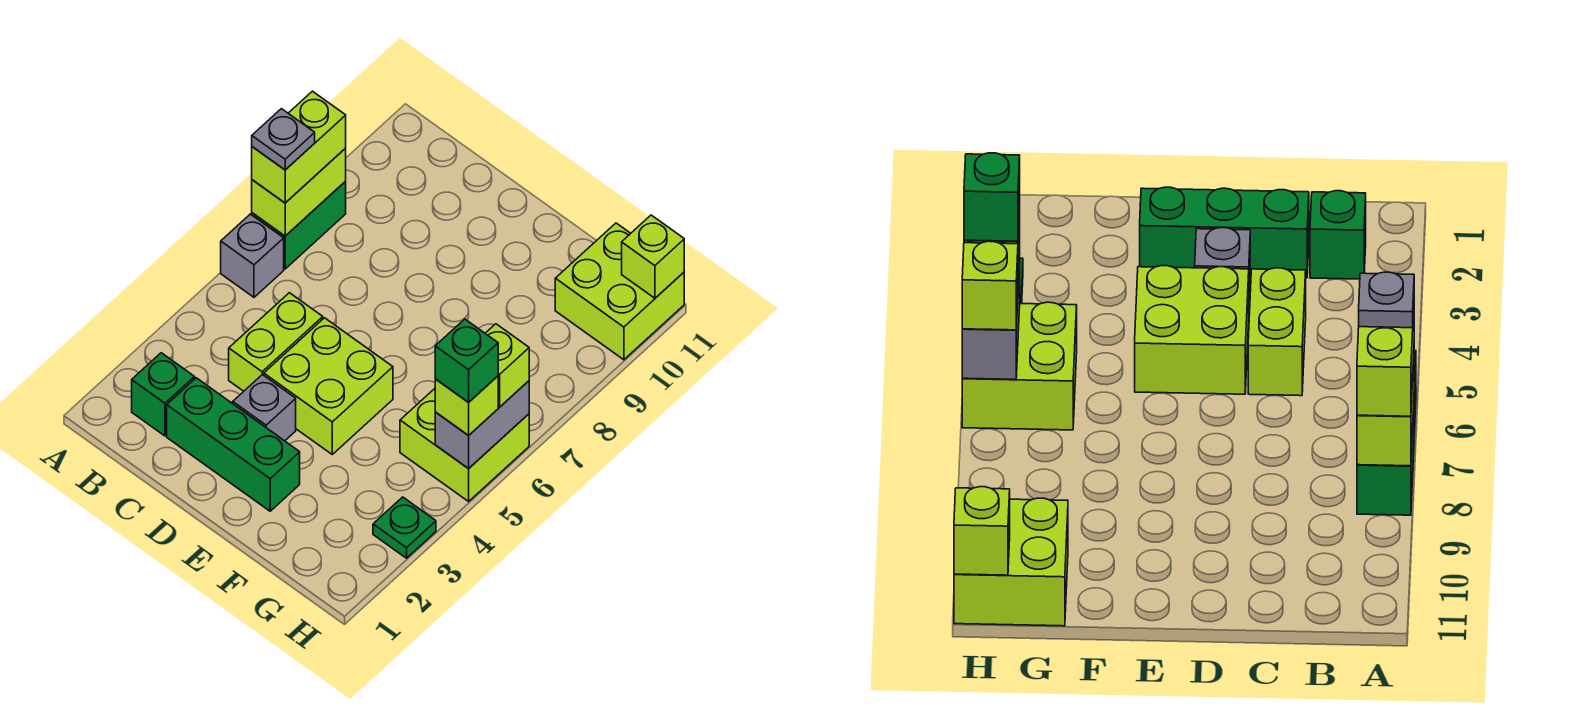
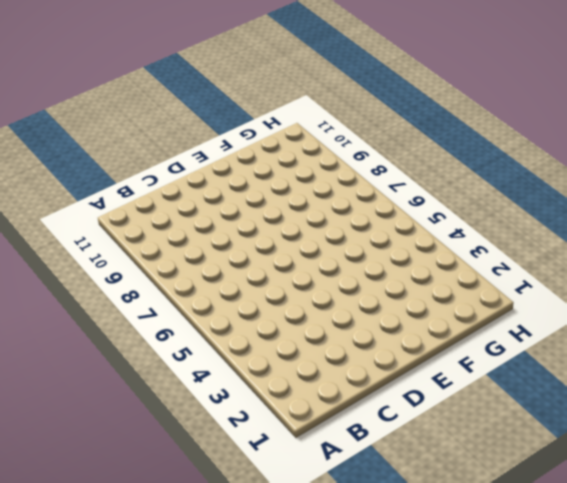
none -> grey brick A6 level 1
none -> green brick A7:A8 level 1
none -> green brick B2 level 1

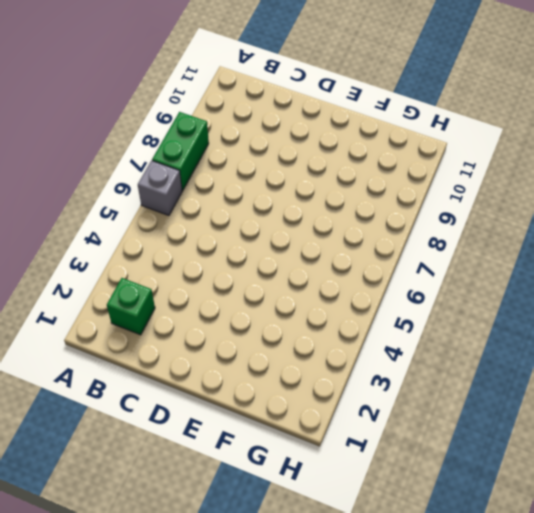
none -> green brick C2:E2 level 1
none -> lime brick C4:C5 level 1
none -> grey brick D3 level 1

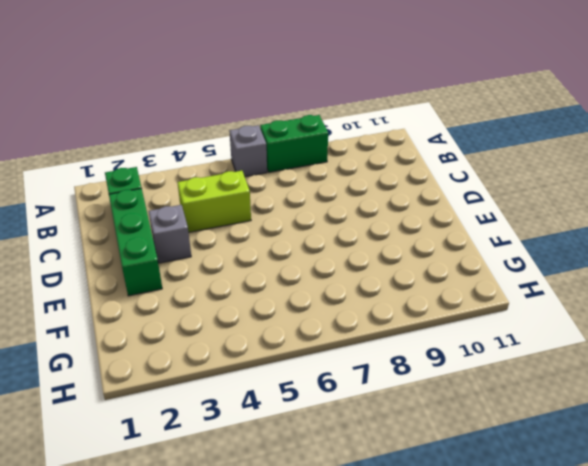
none -> lime brick D4:E5 level 1
none -> lime brick G5:H6 level 1
none -> lime brick G10:H11 level 1

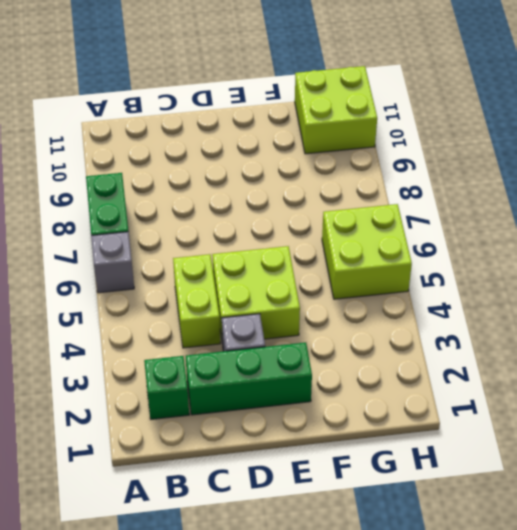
none -> green plate H3 level 1
none -> lime brick A7:A8 level 2
none -> grey brick H5:H6 level 2

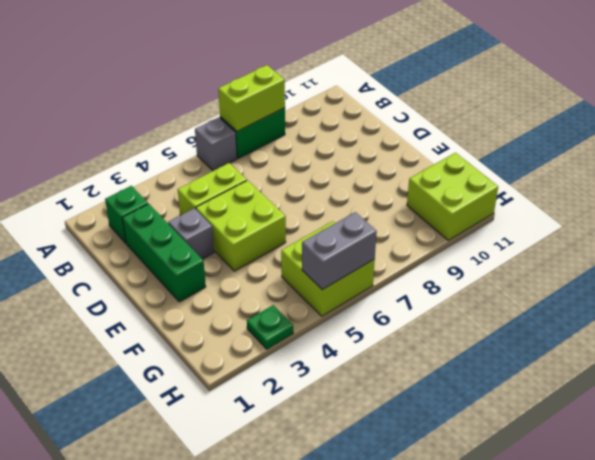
none -> lime brick H11 level 2
none -> lime brick A7:A8 level 3
none -> lime brick H5 level 3

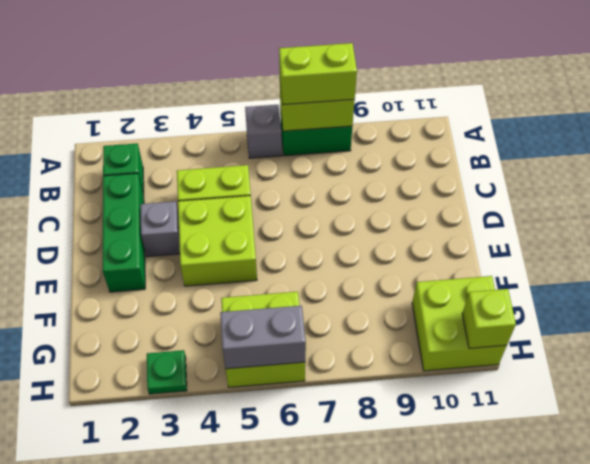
none -> lime brick H5 level 3
none -> lime brick H6 level 3
none -> grey plate A7 level 4

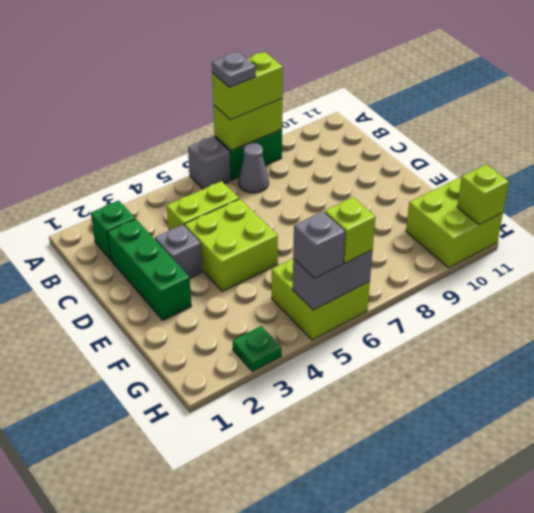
grey cone B7 level 1 -> none
grey brick H5 level 3 -> lime brick H5 level 3
none -> green brick H5 level 4

